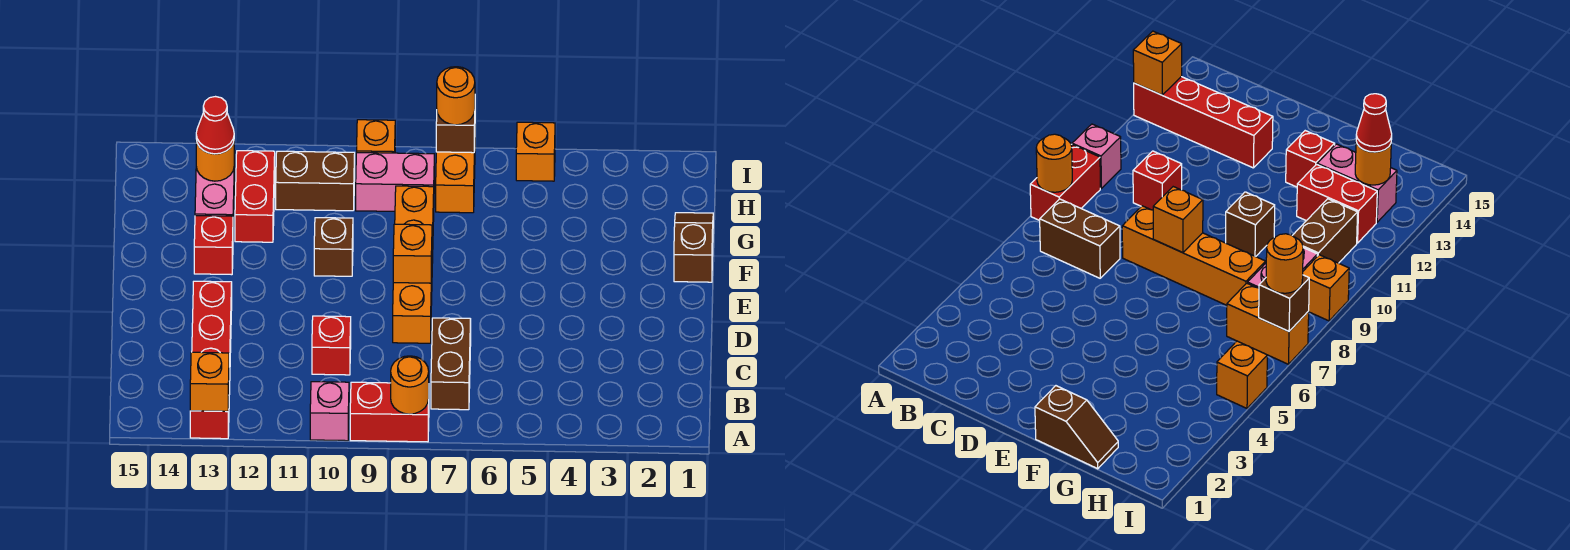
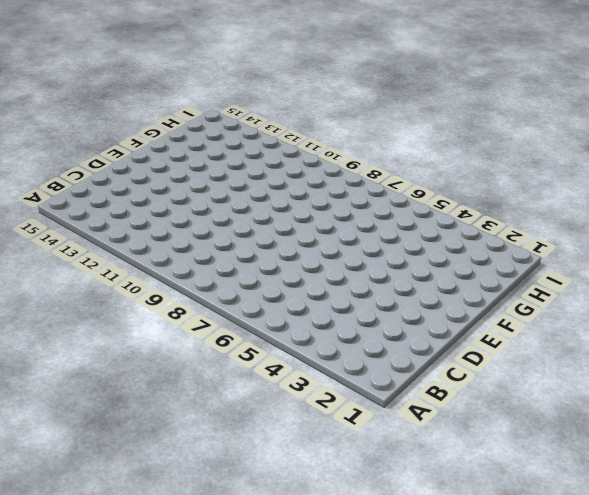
none -> red brick A8:A9 level 1
none -> pink brick A10 level 1
none -> red brick A13:D13 level 1

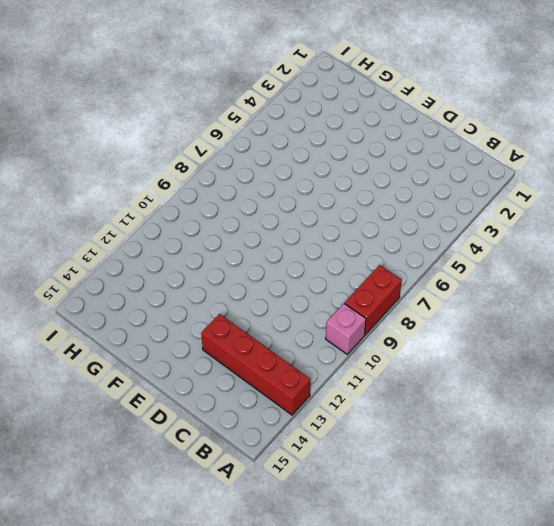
none -> brown brick B7:C7 level 1
none -> red brick C10 level 1
none -> orange brick D8:G8 level 1

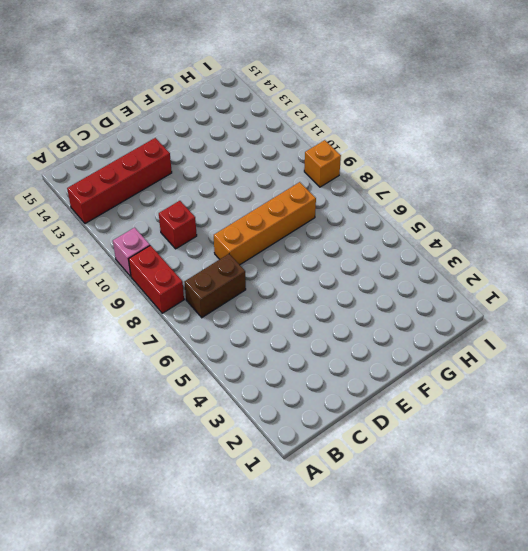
none -> brown slope F1:G1 level 1 top F
none -> brown brick F10 level 1
none -> red brick F13 level 1

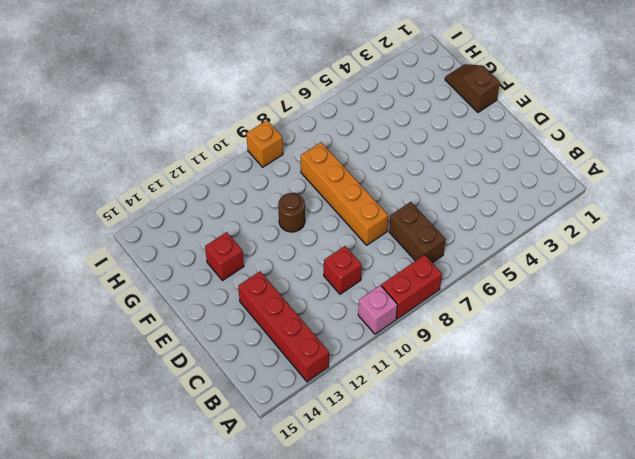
brown round brick F10 level 1 -> brown brick F10 level 1
none -> red brick G12:H12 level 1
none -> pink brick G13:H13 level 1
none -> orange brick H7:I7 level 1

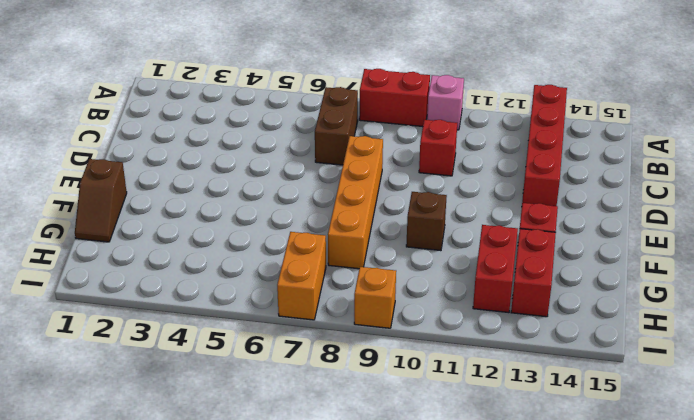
red brick G13:H13 level 1 -> pink brick G13:H13 level 1
none -> pink brick H8:H9 level 1
none -> brown brick H10:H11 level 1
none -> orange brick I5 level 1

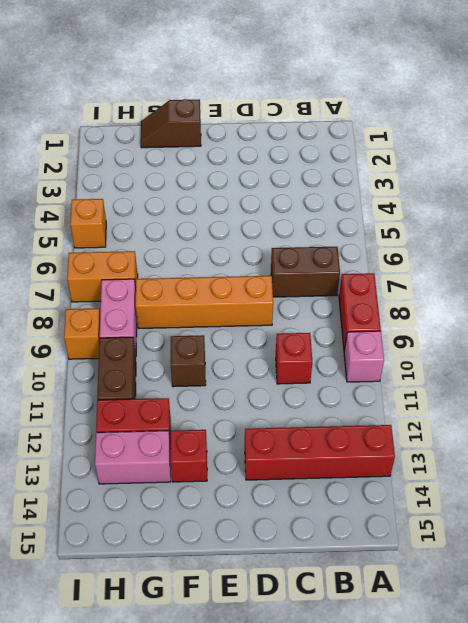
none -> orange round brick A8 level 2
none -> orange brick A13 level 2
none -> orange brick E8 level 2

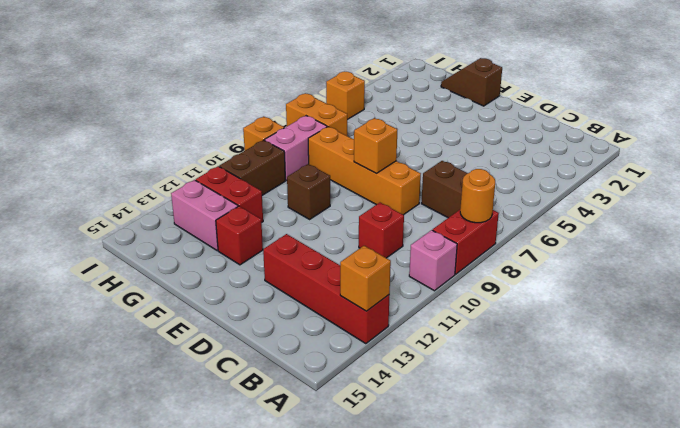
none -> orange round brick H13 level 2
none -> brown brick I7 level 2
none -> red cone H13 level 3

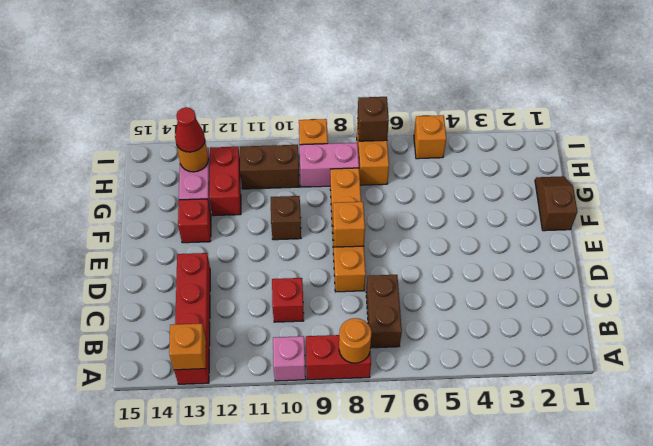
none -> orange round brick I7 level 3

